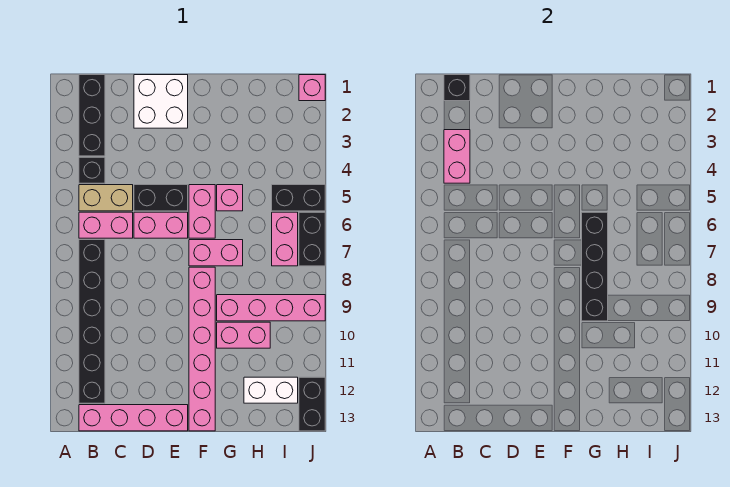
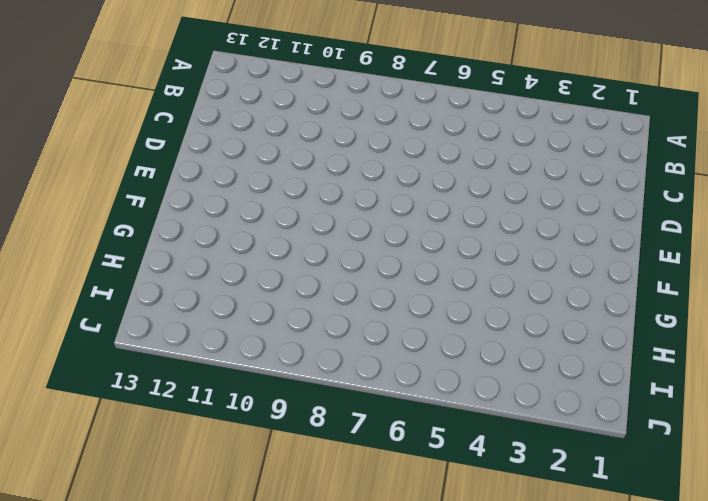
none -> black brick B1:B3 level 1
none -> black brick B4 level 1
none -> tan brick B5:C5 level 1

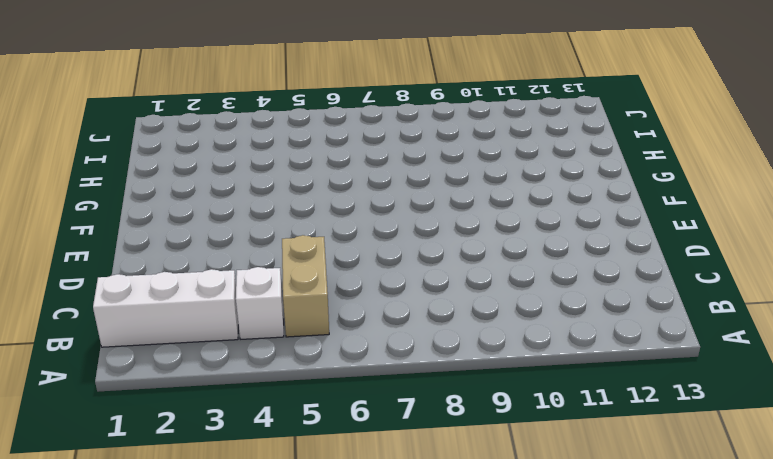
white brick B1:B3 level 1 -> black brick B1:B3 level 1
white brick B4 level 1 -> black brick B4 level 1
none -> pink brick B6:C6 level 1
none -> black brick B7:B12 level 1
none -> pink brick B13:E13 level 1

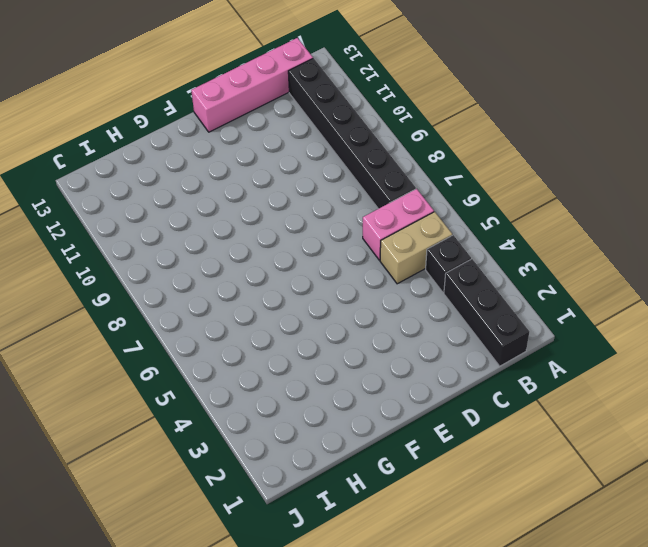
none -> white brick D1:E2 level 1
none -> black brick D5:E5 level 1
none -> pink brick D6:E6 level 1

